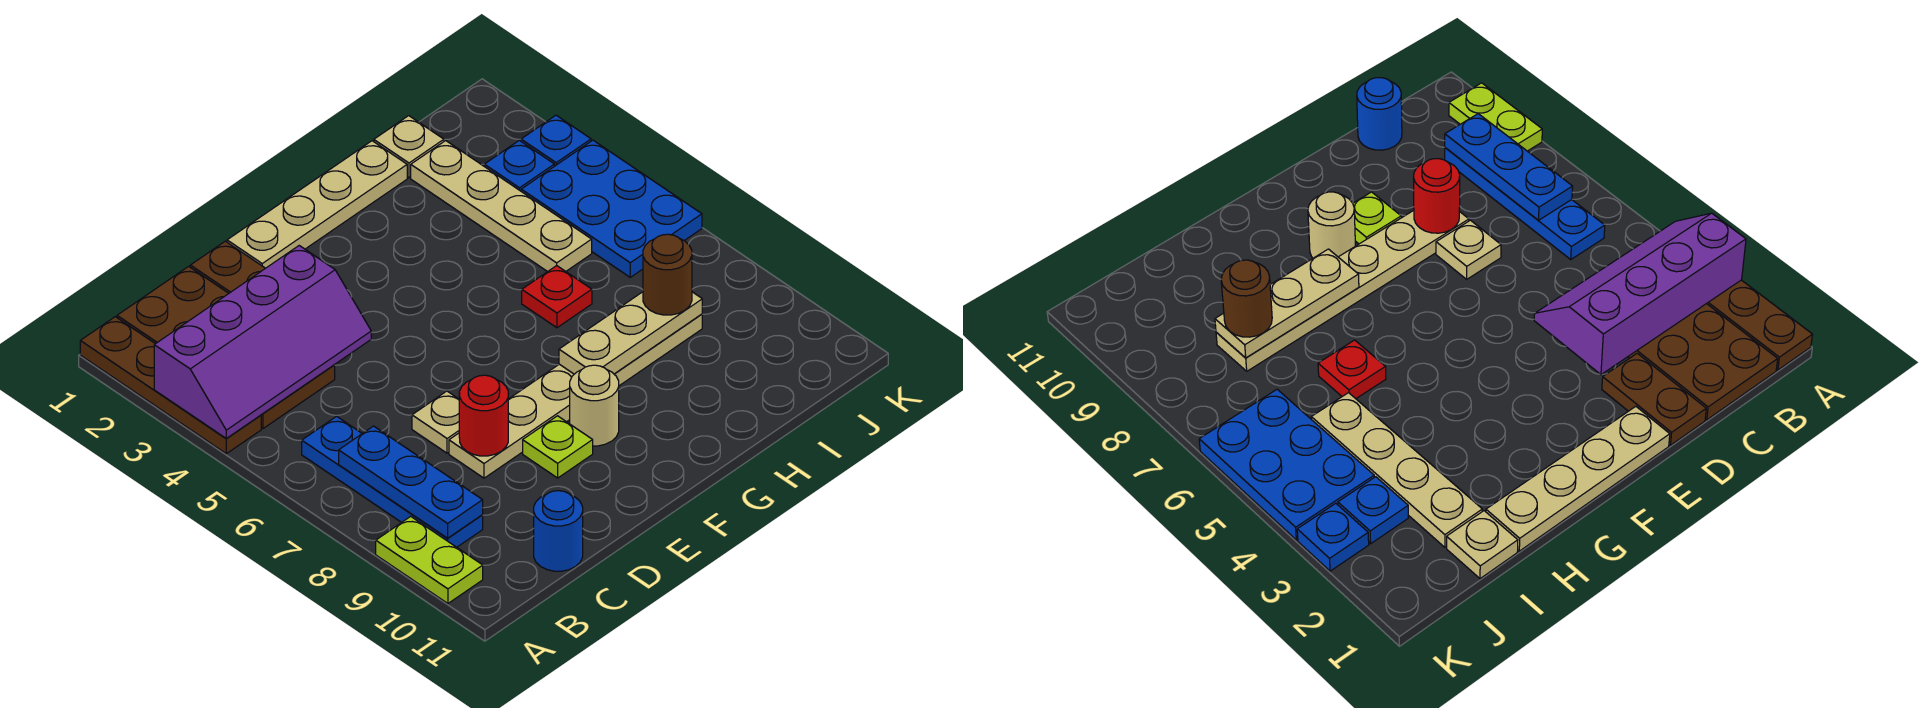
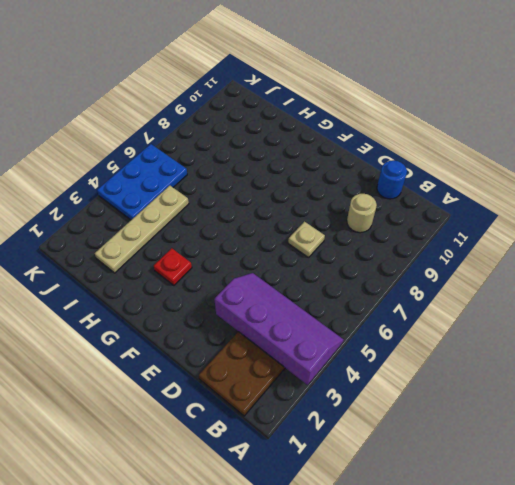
tan round brick C9 level 1 -> tan round brick F9 level 1
red plate G3 level 1 -> red plate H6 level 1
none -> brown plate A1:A4 level 1
none -> lime plate A9:A10 level 1
none -> blue plate B6:B9 level 1

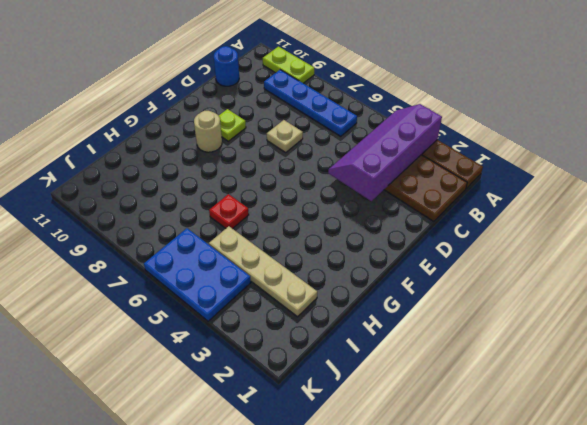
none -> brown plate D1:D2 level 1
none -> tan plate D8:I8 level 1
none -> tan plate E1:H1 level 1

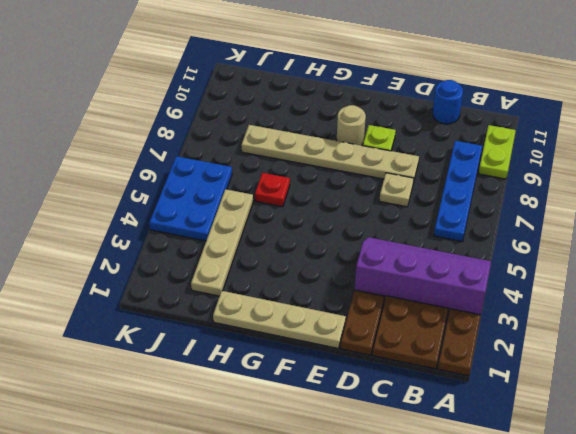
none -> tan plate I1 level 1
none -> blue plate J3 level 1
none -> blue plate K3 level 1

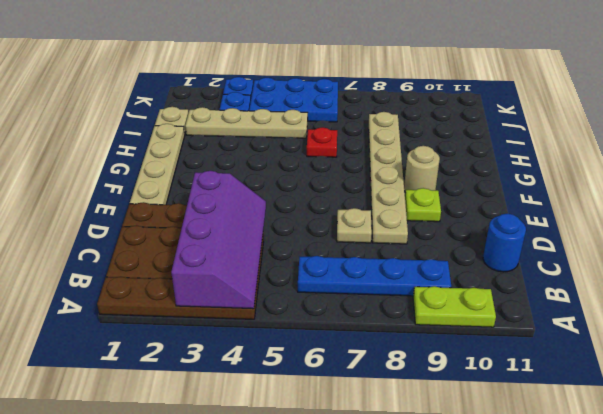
none -> blue plate B7:B9 level 2
none -> red round brick D8 level 2
none -> tan plate G8:I8 level 2

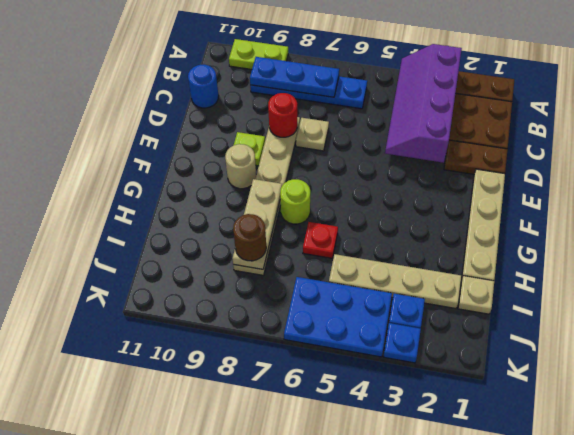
lime round brick G7 level 1 -> none

